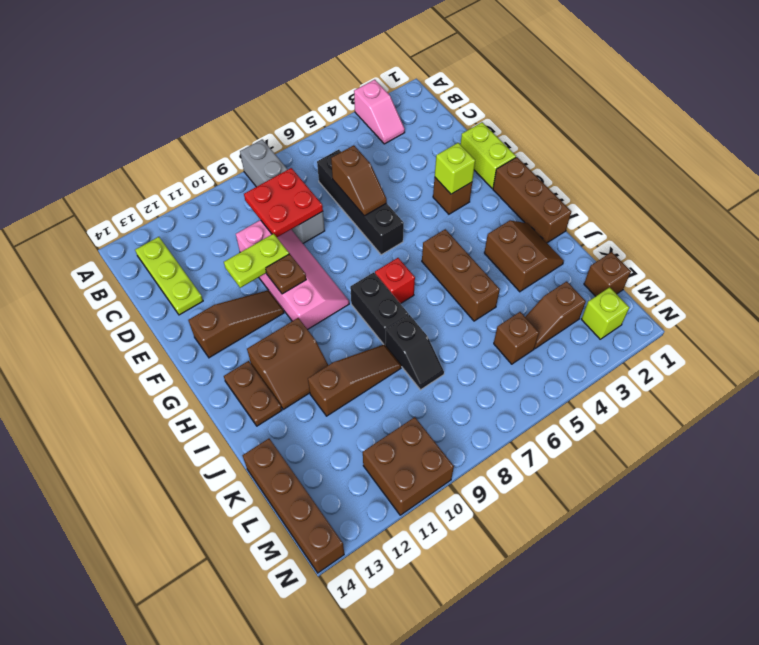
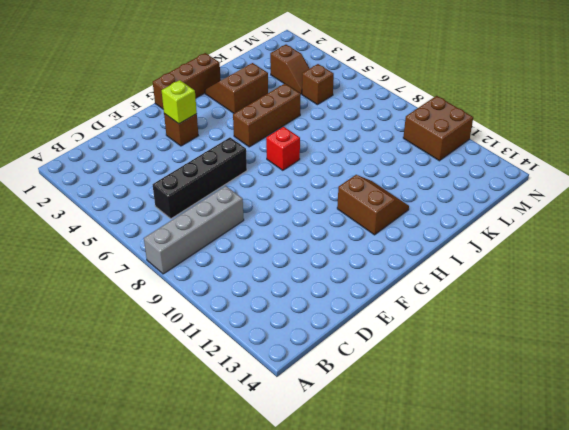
none -> pink slope A3:B3 level 1 top A
none -> lime plate B13:D13 level 1
none -> pink slope D9:G10 level 1 top 10

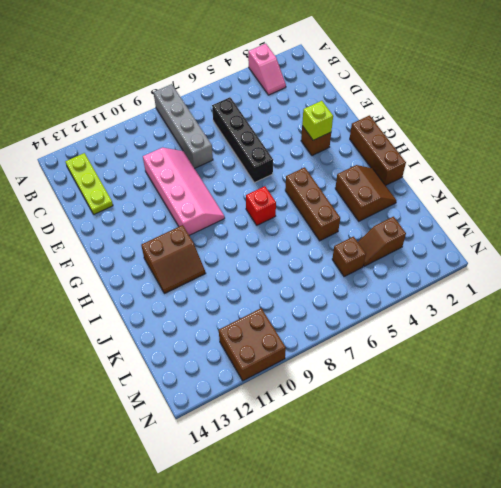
none -> lime brick E1:F1 level 1
none -> brown slope F11:F13 level 1 top 13
none -> black brick H8:I8 level 1

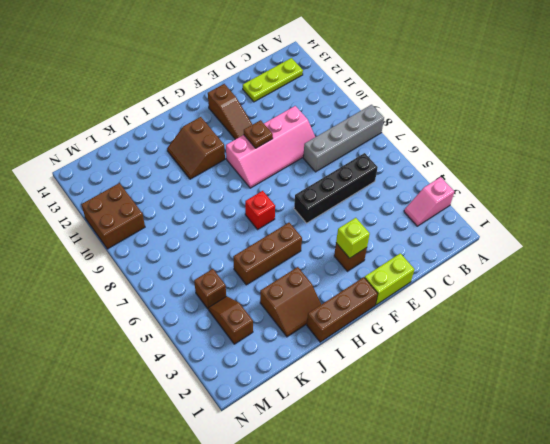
none -> black brick H8:I8 level 1
none -> brown plate H13:I13 level 1
none -> black slope J8:K8 level 1 top J

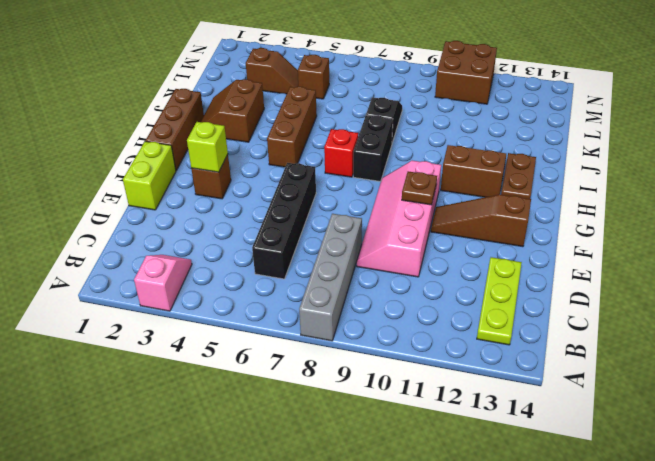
none -> brown slope J9:J11 level 1 top 11
none -> brown brick K14:N14 level 1
none -> brown brick L1 level 1

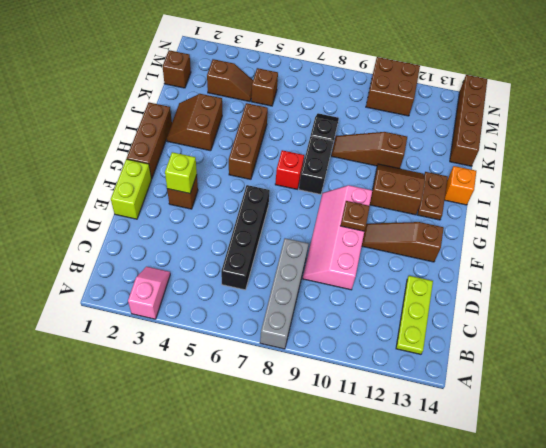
orange brick I14 level 1 -> none
none -> lime brick M2 level 1
none -> red plate C8:D9 level 2
none -> brown slope D6:E6 level 2 top D

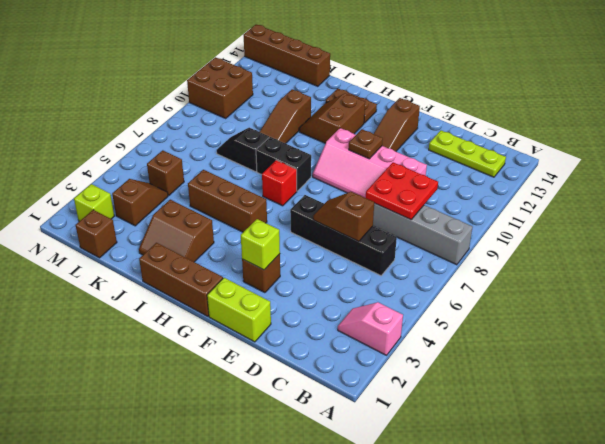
none -> lime plate E10:E11 level 2

